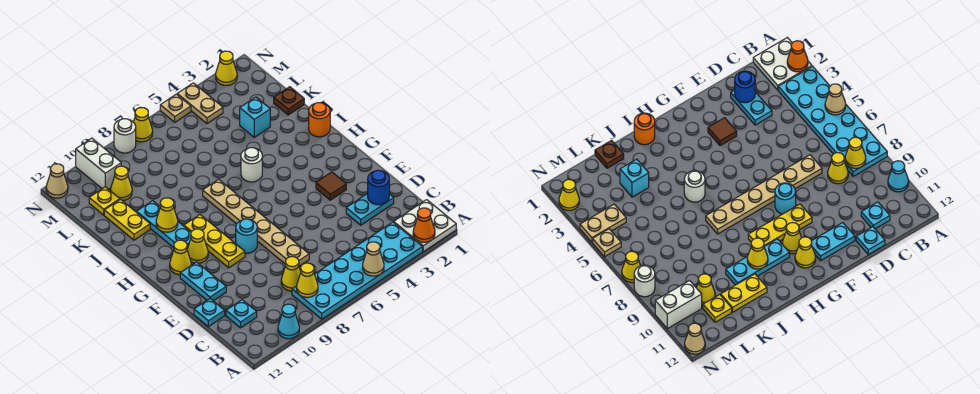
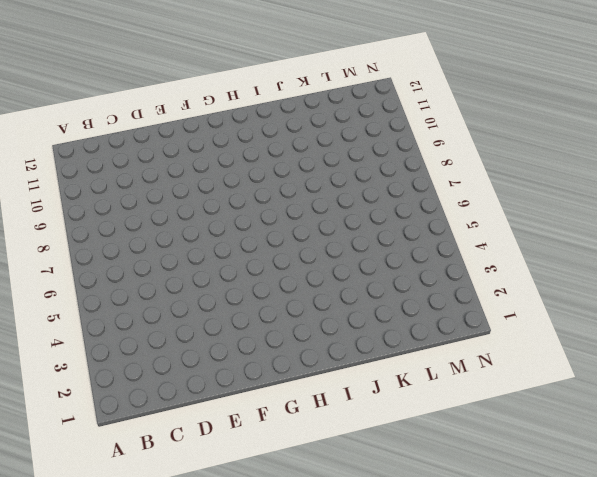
none -> white plate A1:B2 level 1
none -> cyan plate A3:B8 level 1
none -> cyan cone A10 level 1
none -> yellow cone C8 level 1

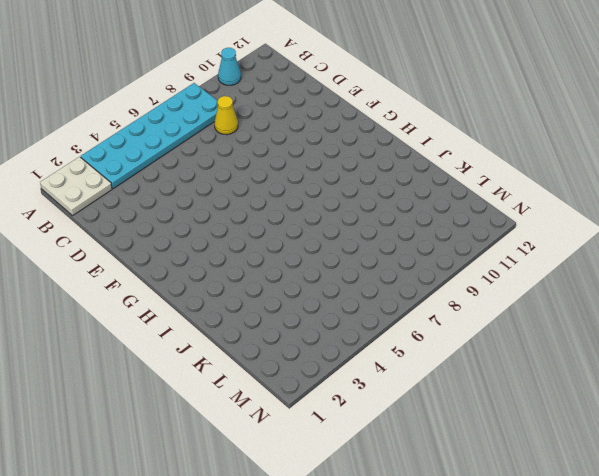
none -> cyan plate C11 level 1
none -> cyan plate D2:D3 level 1
none -> tan plate D7:I7 level 1
none -> cyan plate D12 level 1

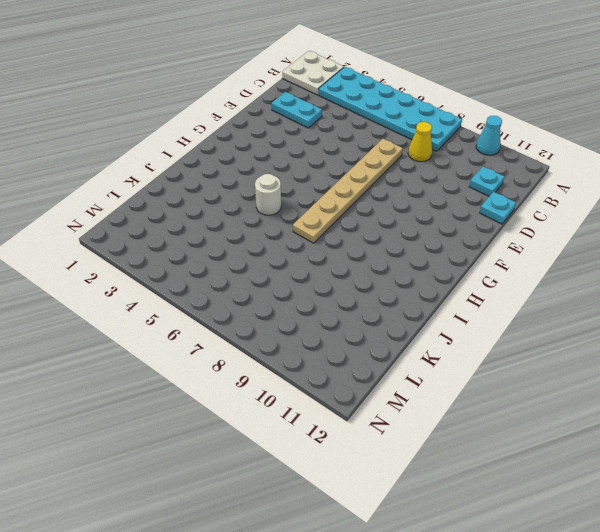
none -> cyan plate E11:F11 level 1
none -> brown tile F3 level 1
none -> cyan round brick F8 level 1
none -> yellow plate F9:H9 level 1

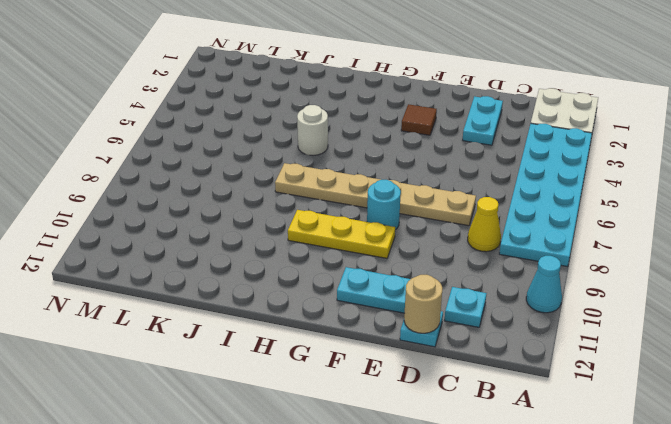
tan round brick D12 level 2 -> none
none -> yellow cone G10 level 1
none -> yellow cone G11 level 1
none -> cyan plate H10:J10 level 1
none -> orange round brick I1 level 1

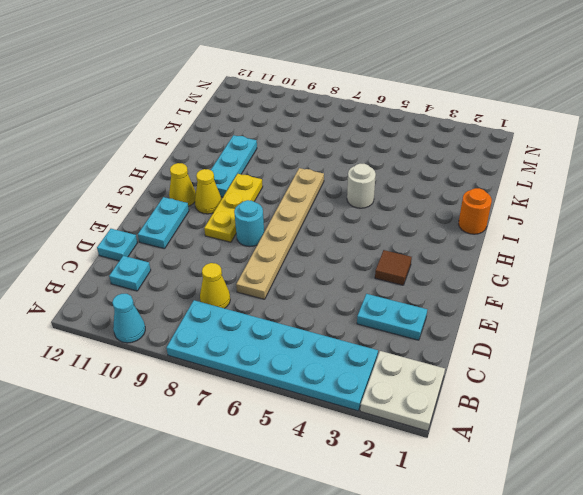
none -> yellow plate J11:K11 level 1
none -> brown plate K1 level 1
none -> cyan brick K3 level 1
none -> yellow cone L10 level 1

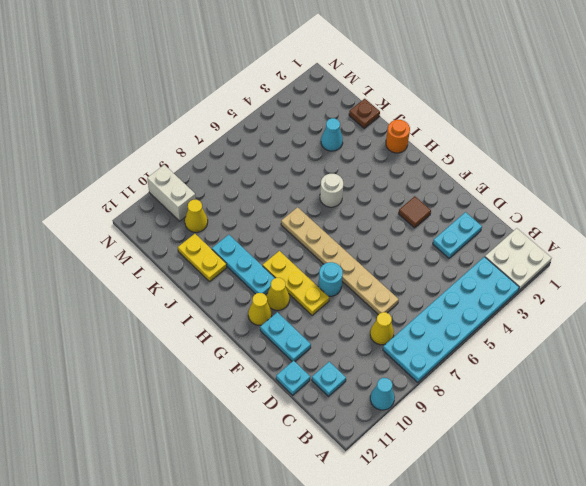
cyan cone K3 level 1 -> cyan brick K3 level 1
none -> yellow plate L11 level 1
none -> tan plate M4:N4 level 1
none -> yellow cone N2 level 1
none -> tan plate N5 level 1

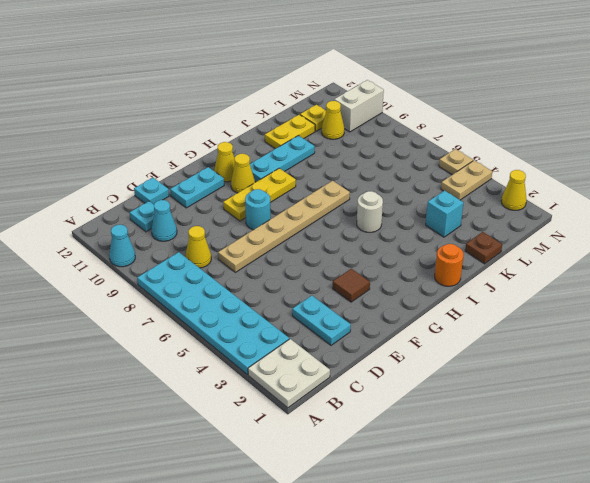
cyan cone C10 level 1 -> none
none -> yellow cone N7 level 1
none -> white round brick N8 level 1
none -> tan cone N12 level 1
none -> orange cone A2 level 2

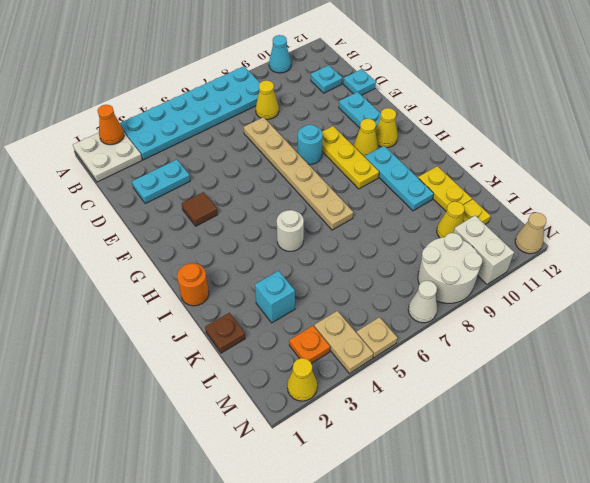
orange plate M3 level 1 -> none
white round brick M8:N9 level 1 -> white round brick N8 level 1
white cone N7 level 1 -> yellow cone N7 level 1
none -> tan cone A5 level 2
none -> yellow cone B8 level 2
none -> blue round brick D2 level 2
none -> yellow cone I10 level 2

